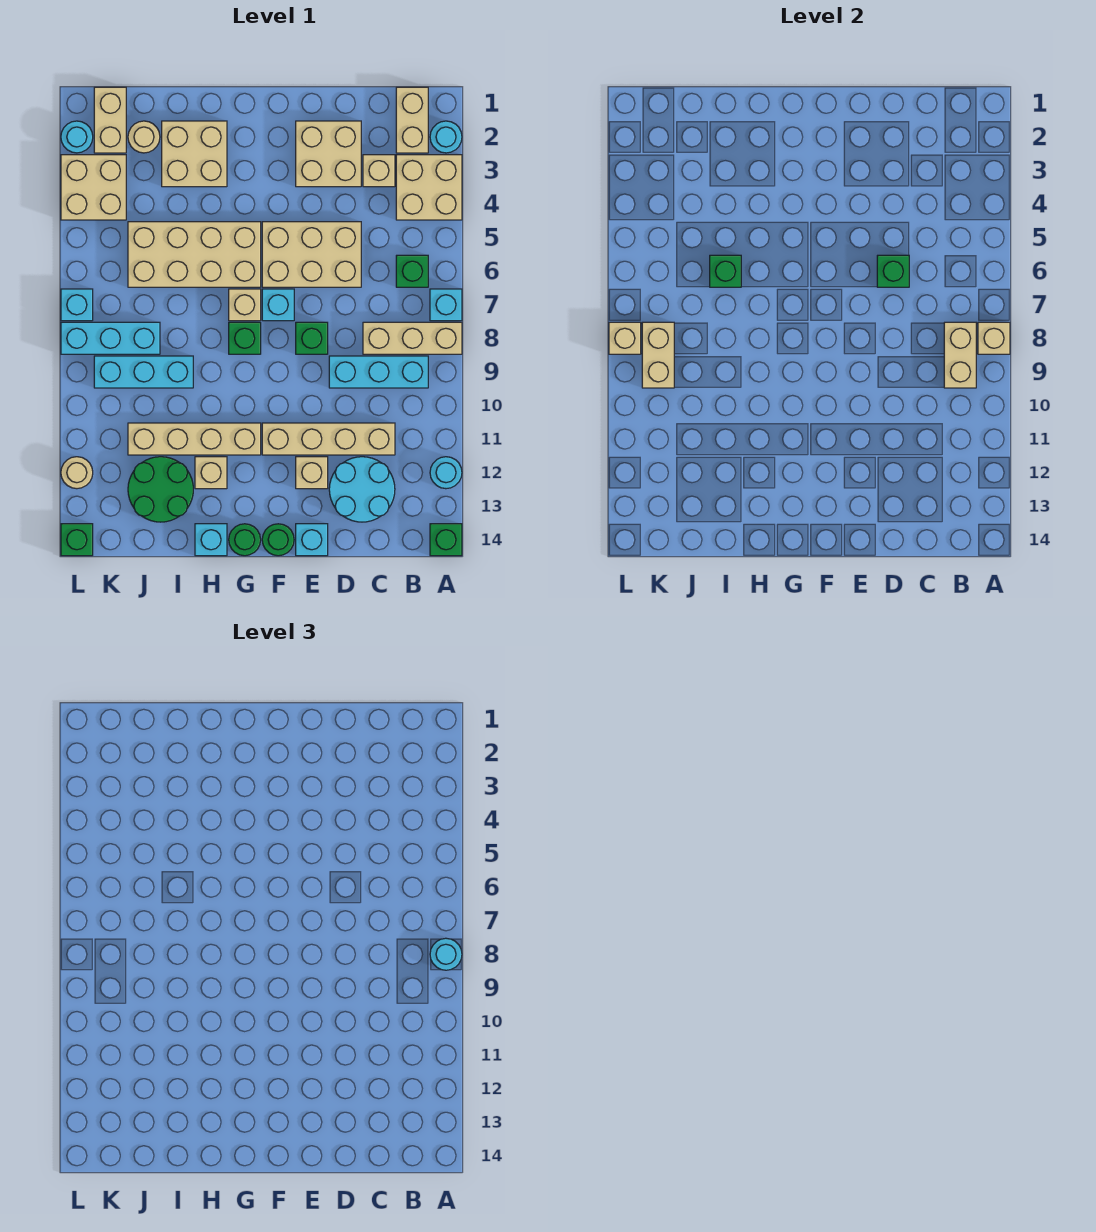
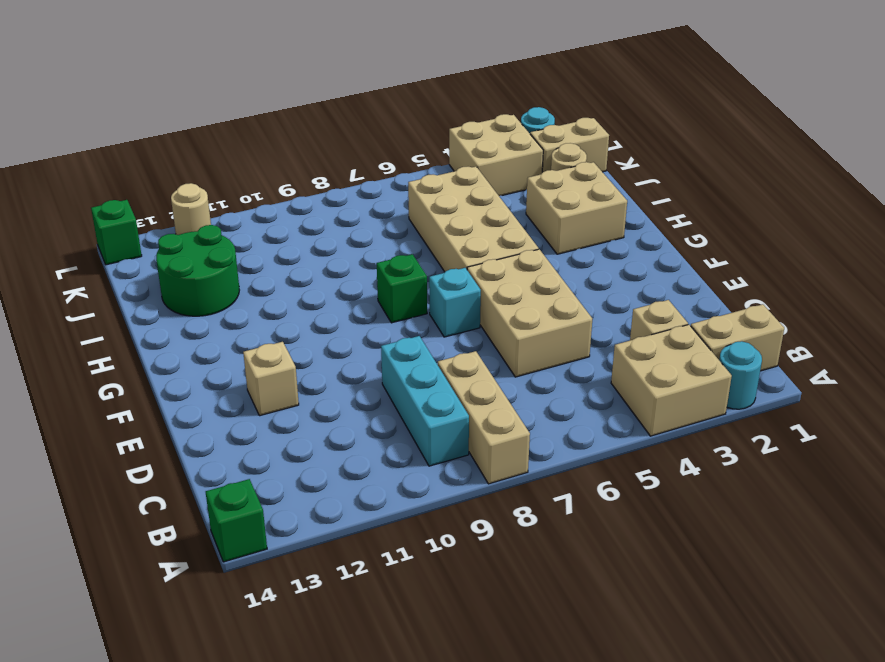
none -> cyan brick A7 level 1
none -> cyan round brick A12 level 1
none -> green brick B6 level 1
none -> tan brick C11:F11 level 1

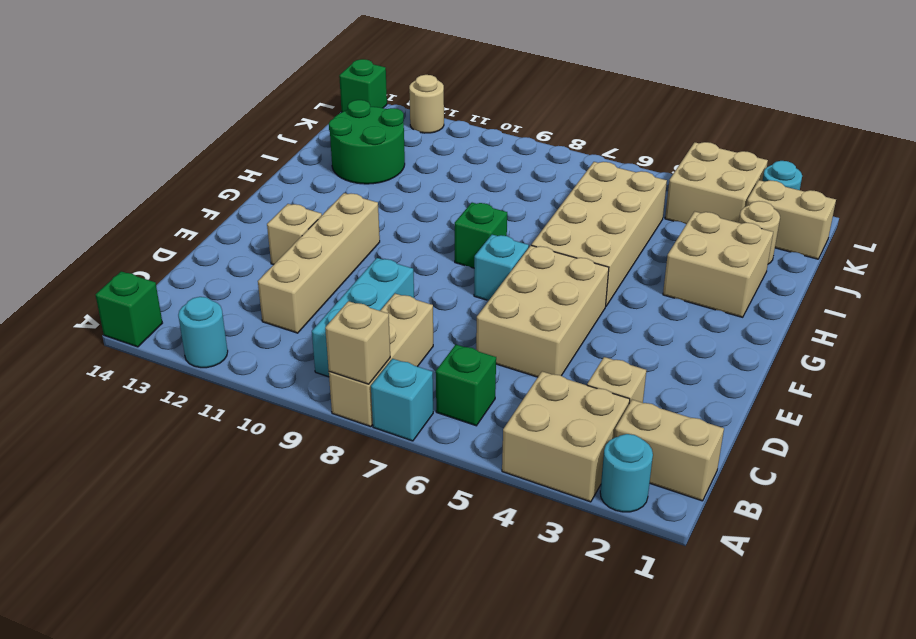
none -> cyan round brick C12:D13 level 1
none -> tan brick D2:E3 level 1
none -> green brick E8 level 1
none -> cyan brick E14 level 1

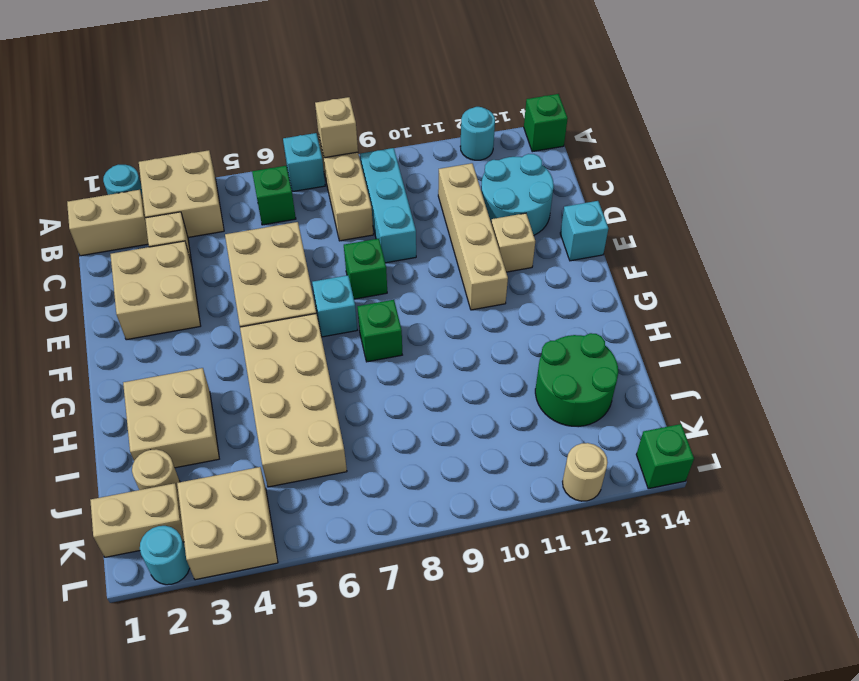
none -> green round brick F14 level 1
none -> tan brick G7 level 1
none -> tan brick G11:J11 level 1
none -> green round brick G14 level 1

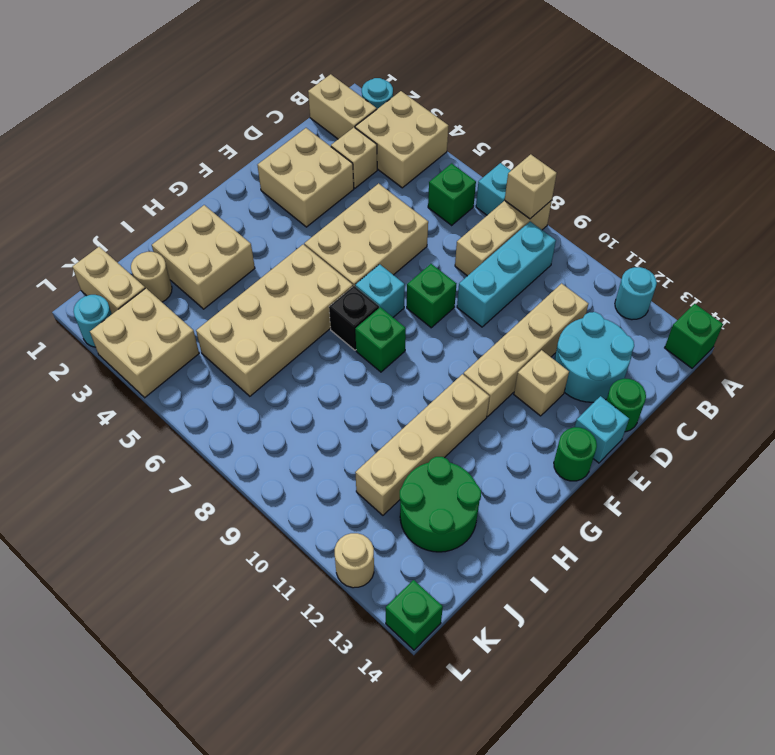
green round brick D14 level 1 -> green round brick G14 level 1
black brick G7 level 1 -> tan brick G7 level 1
none -> tan brick H12 level 1
none -> cyan brick H14 level 1
none -> cyan brick I9:K9 level 1
none -> cyan brick J8:L8 level 1

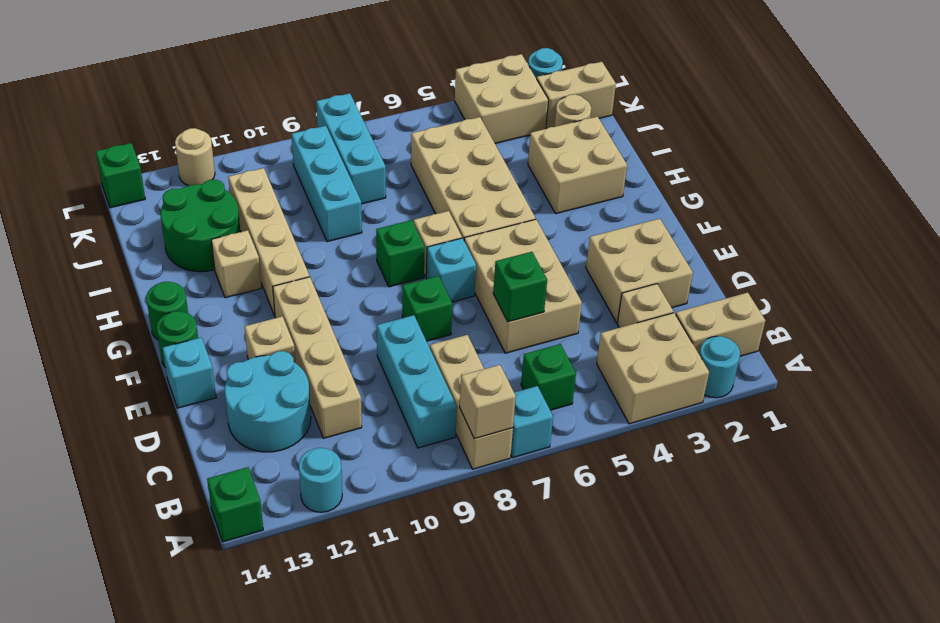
none -> cyan brick H14 level 1
none -> cyan brick L7 level 1
none -> tan brick B8:B9 level 2
none -> green brick I6 level 2

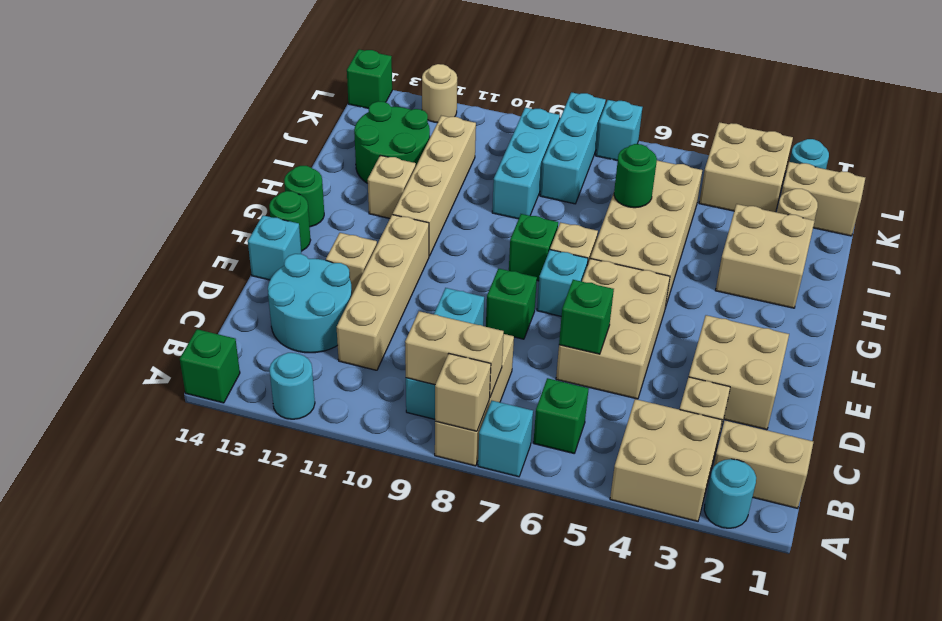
green round brick I6 level 2 -> green brick I6 level 2
none -> cyan brick H14 level 1
none -> tan brick K8:K9 level 2
none -> tan brick L8 level 2
none -> cyan round brick A8 level 3

